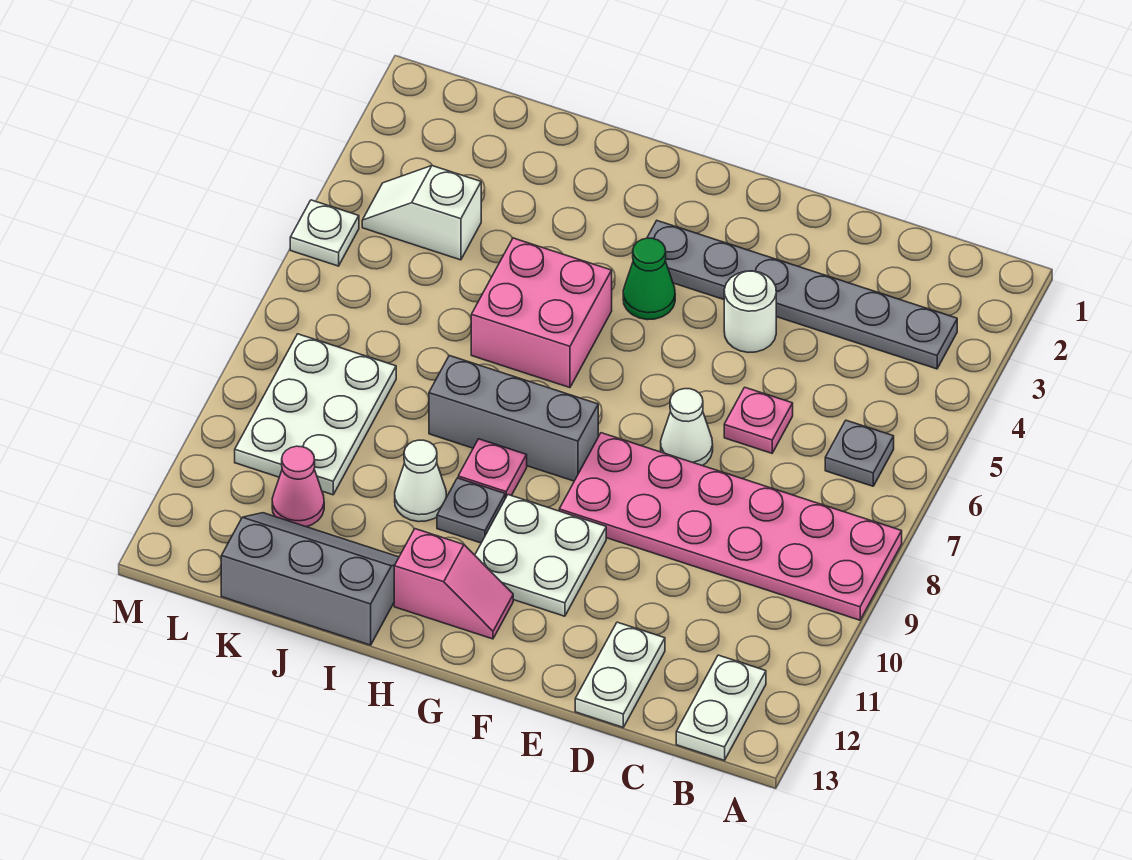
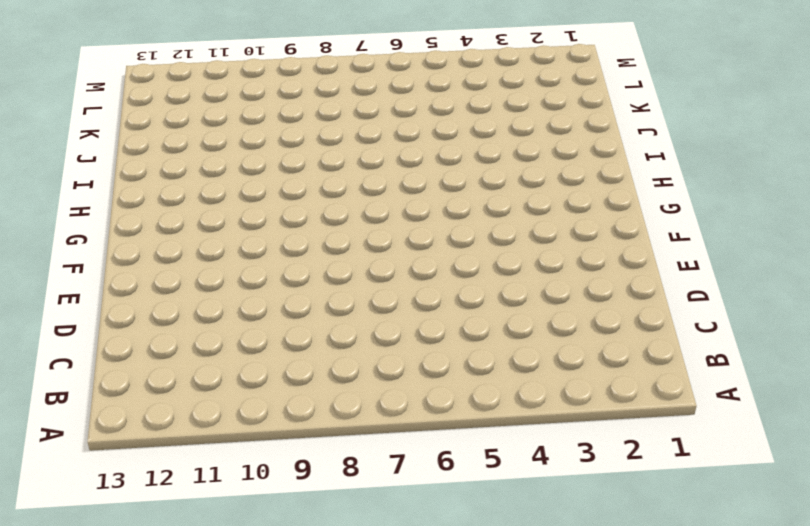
none -> pink plate A8:F9 level 1
none -> grey plate B3:G3 level 1
none -> grey plate B6 level 1

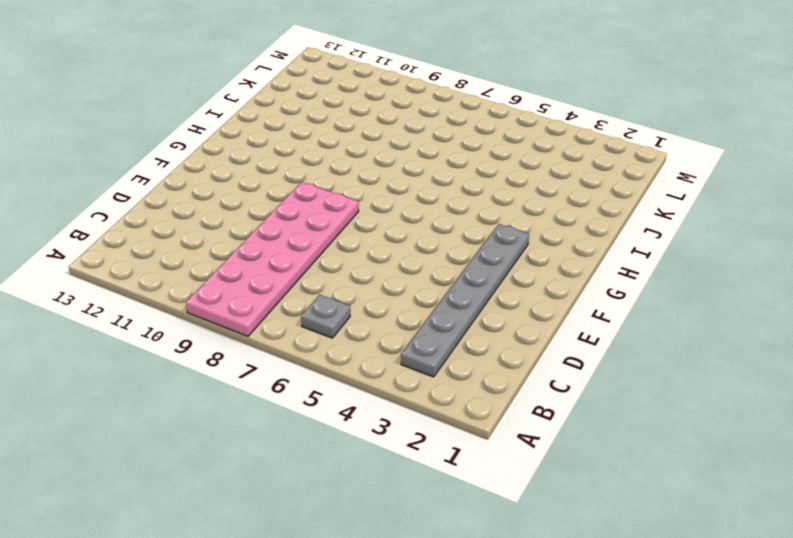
none -> white plate B12:B13 level 1
none -> pink plate D6 level 1
none -> white plate D12:D13 level 1

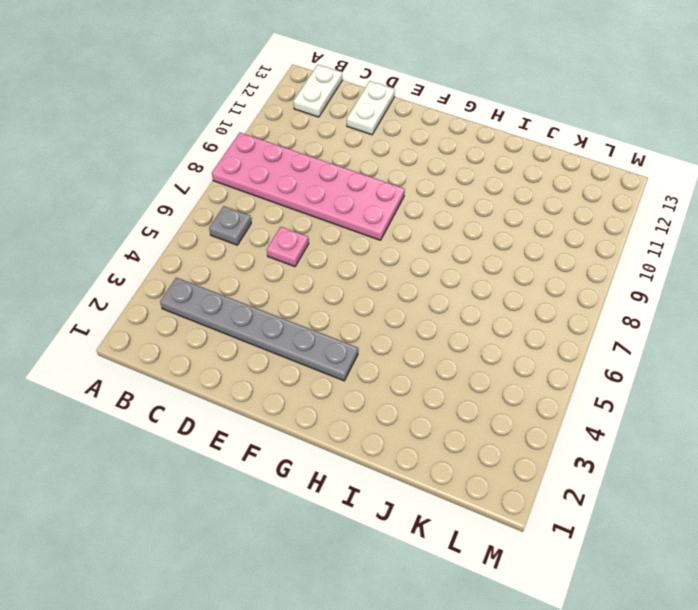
none -> white round brick E4 level 1
none -> white cone E7 level 1
none -> white plate F10:G11 level 1

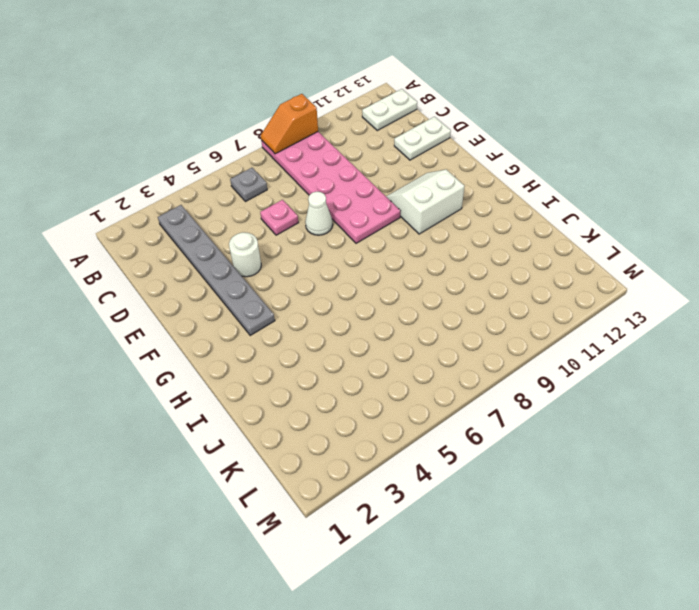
orange slope A8:A9 level 2 top 9 -> none
white slope F10:G11 level 1 top G -> white plate F10:G11 level 1
none -> green cone G4 level 1
none -> grey brick G8:I8 level 1
none -> pink slope G12:H12 level 1 top H

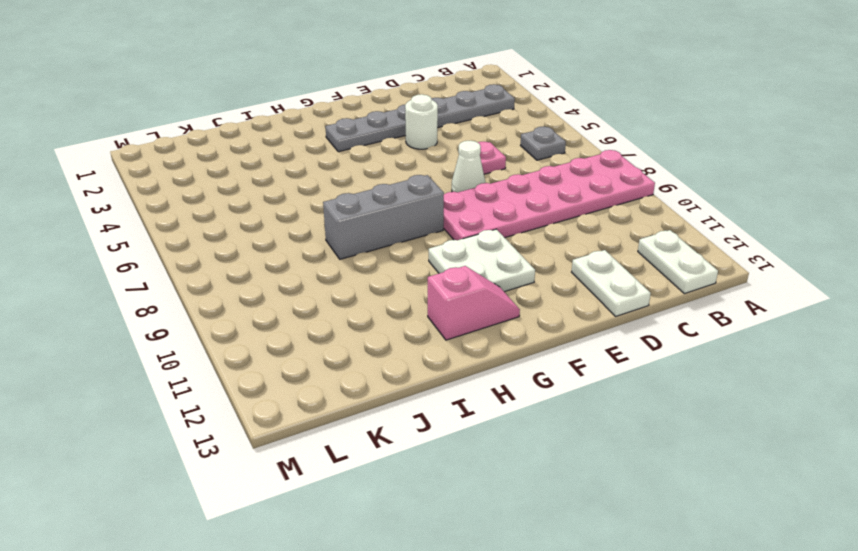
none -> green cone G4 level 1
none -> pink brick H5:I6 level 1
none -> pink plate H9 level 1

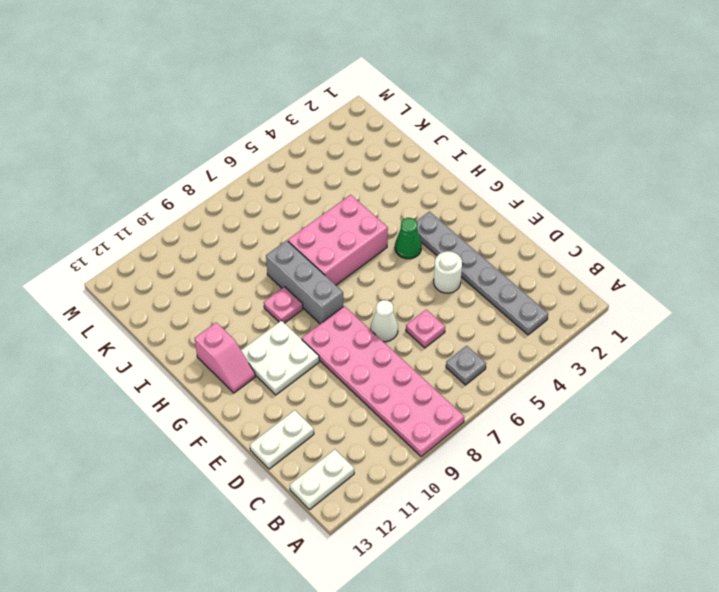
pink brick H5:I7 level 1 -> pink brick H5:I6 level 1
none -> grey plate H10 level 1
none -> white cone I10 level 1
none -> grey slope I12:K13 level 1 top 13

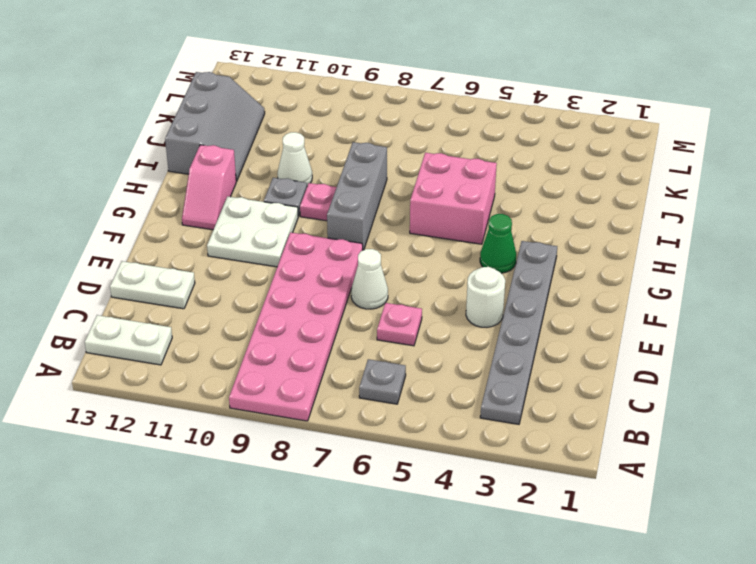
none -> white slope K4:L4 level 1 top K
none -> white plate K8:L10 level 1
none -> pink cone K11 level 1

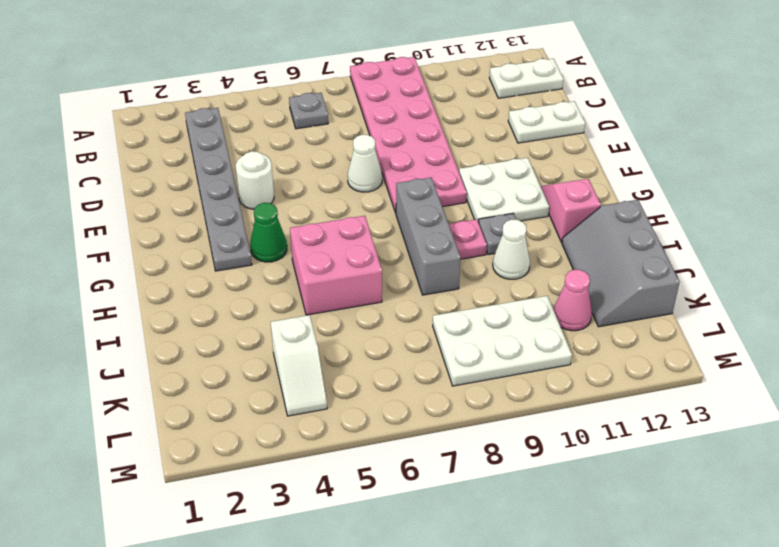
none -> pink plate D6 level 1
none -> white plate M5 level 1

